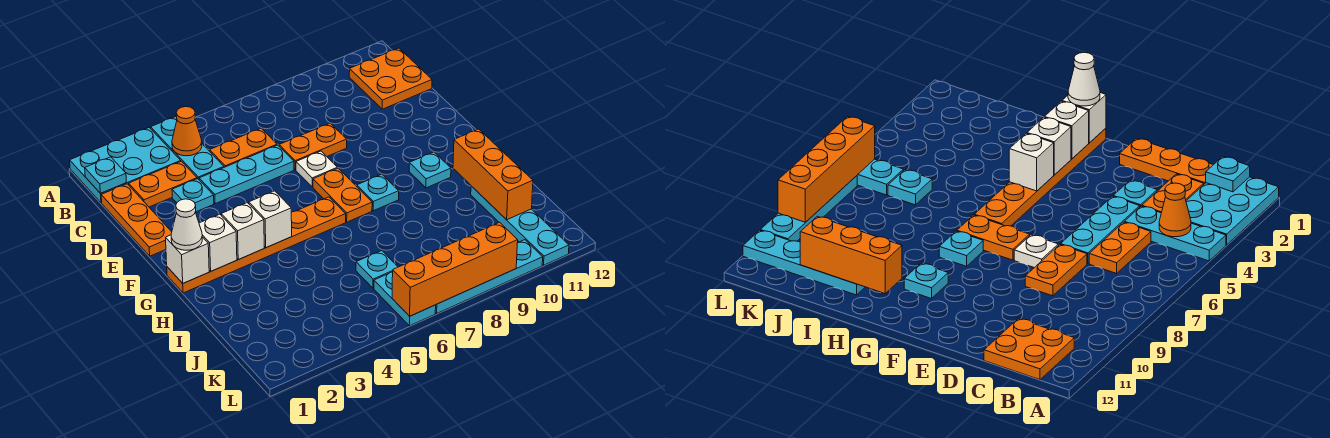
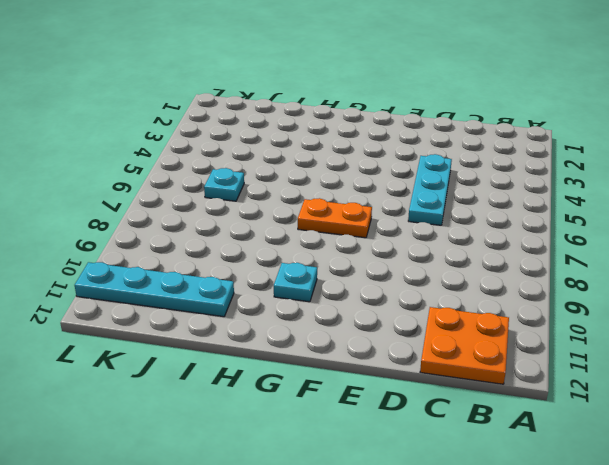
none -> cyan plate A1:B3 level 1
none -> cyan plate A4:C4 level 1
none -> orange plate C1:E1 level 1

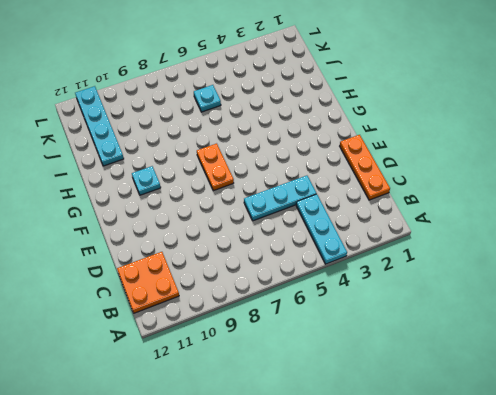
none -> cyan plate A1:B3 level 1
none -> orange plate C2:C3 level 1
none -> orange plate C5:C6 level 1

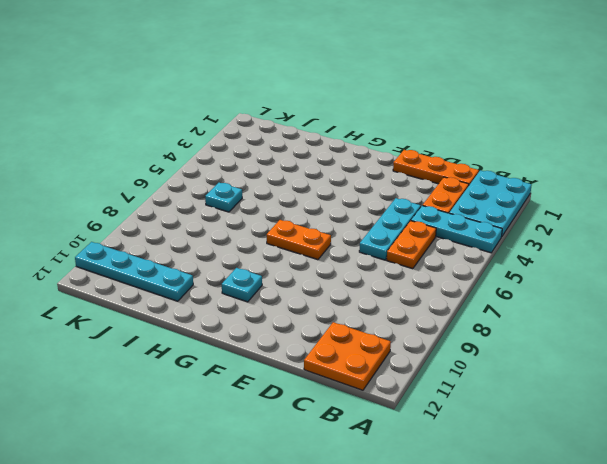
none -> cyan plate D3 level 1
none -> orange plate D7:D8 level 1
none -> white plate E7 level 1

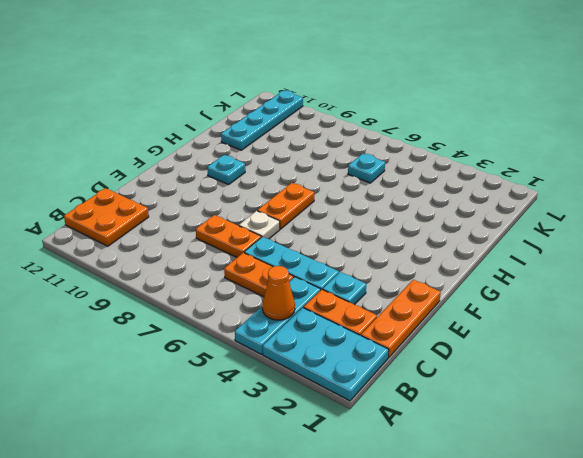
none -> orange plate G1:G6 level 1
none -> cyan plate G8 level 1
none -> cyan plate K6:L6 level 1

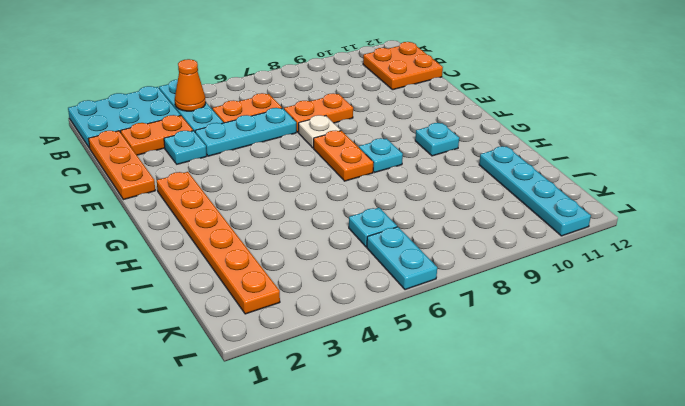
orange plate F2:K2 level 1 -> orange plate G1:G6 level 1
none -> cyan plate L7:L10 level 1
none -> cyan plate B1 level 2
none -> white brick G1 level 2

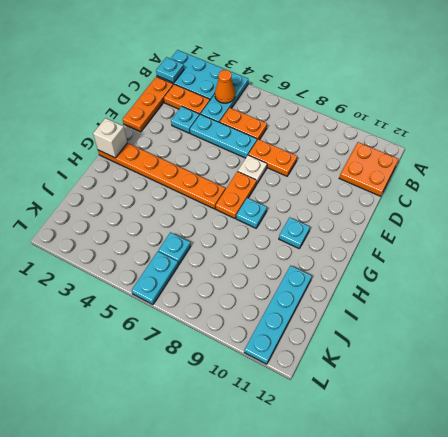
none -> cyan plate L7:L10 level 1
none -> white brick G2 level 2
none -> white brick G3 level 2

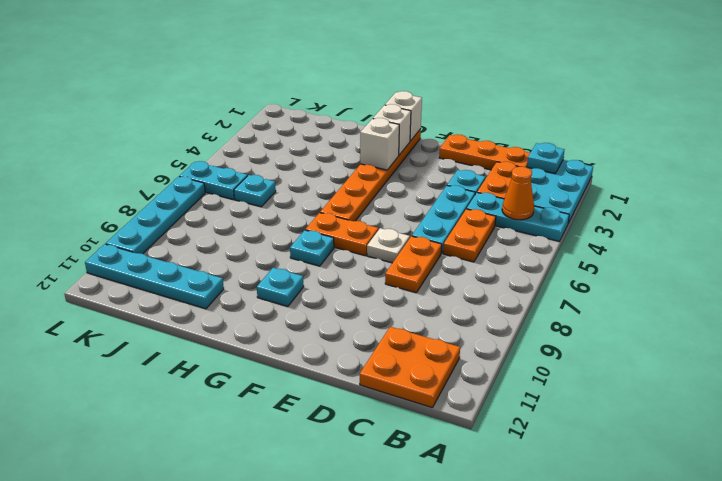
none -> white brick G4 level 2
none -> orange brick H11:J11 level 2
none -> orange brick L6:L9 level 2

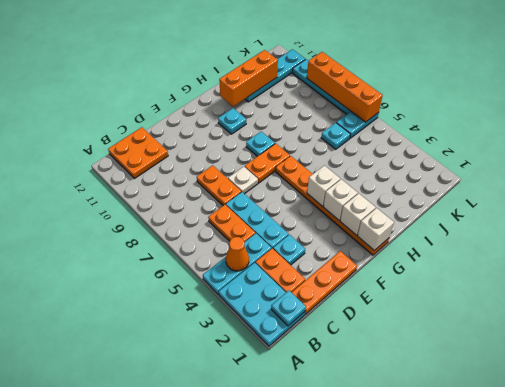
none -> white cone G1 level 3

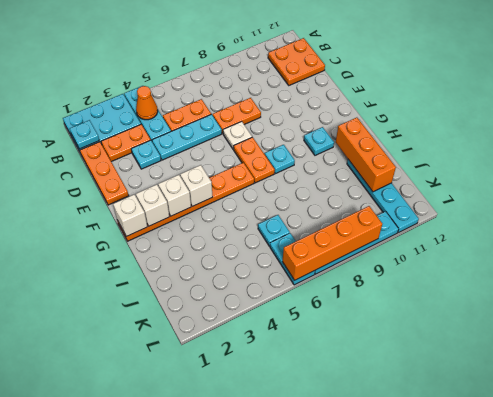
none -> white cone G1 level 3

